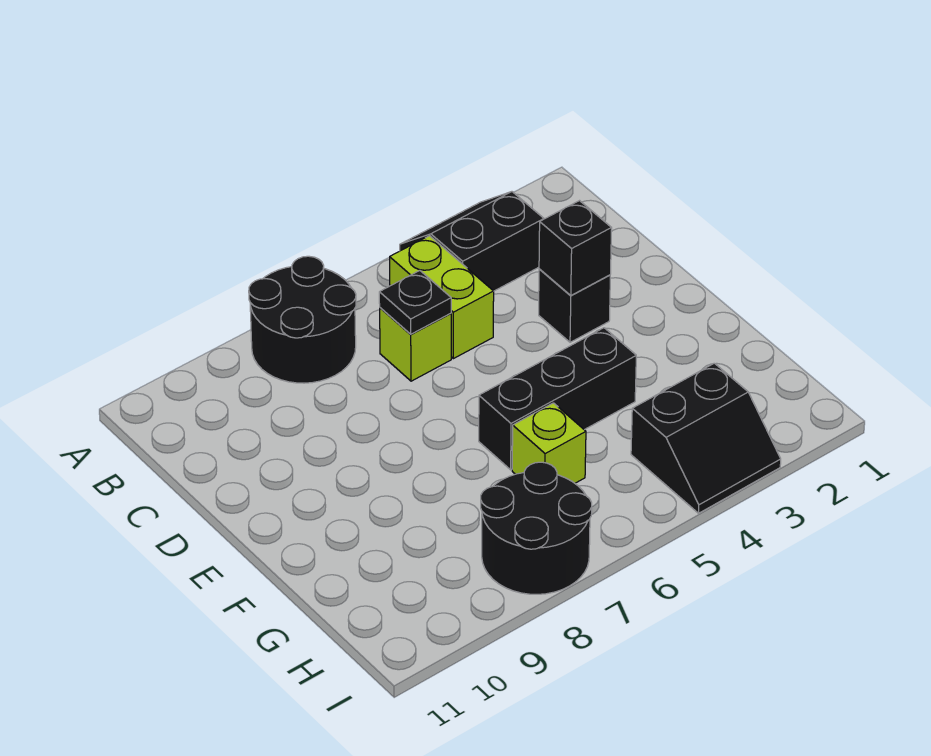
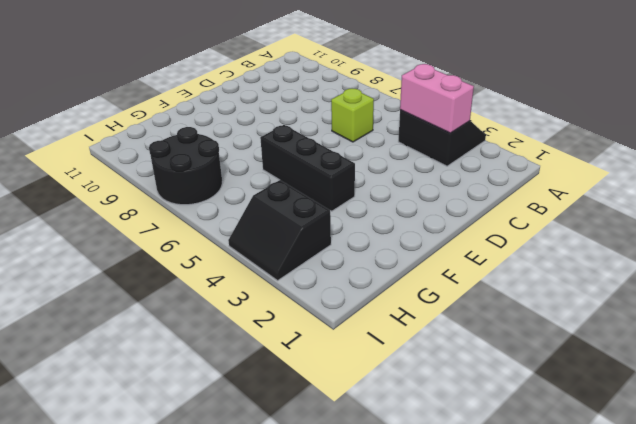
pink brick B3:B4 level 2 -> none
none -> black round brick A7:B8 level 1
none -> lime brick B5:C5 level 1

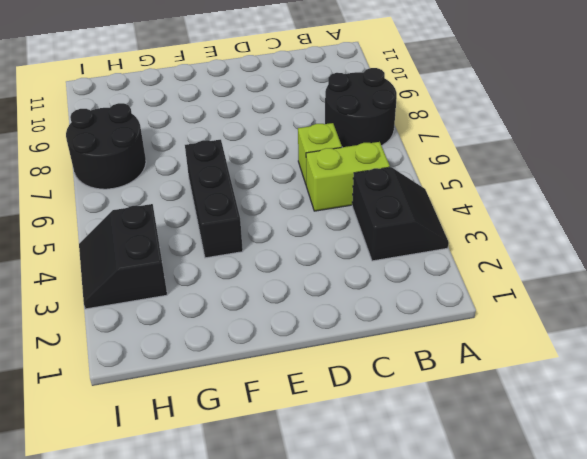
none -> black brick D3 level 1
none -> lime brick G6 level 1

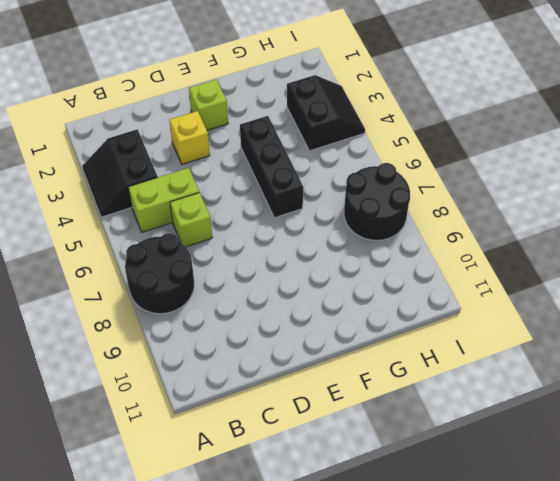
yellow brick D3 level 1 -> black brick D3 level 1
lime brick E2 level 1 -> lime brick G6 level 1
none -> black plate C6 level 2
none -> black brick D3 level 2

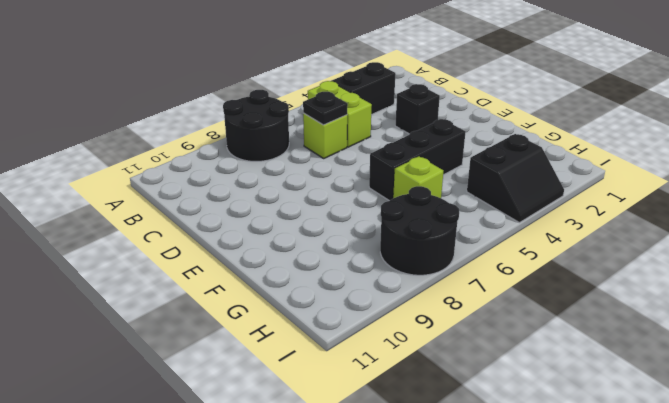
none -> black brick D3 level 2

